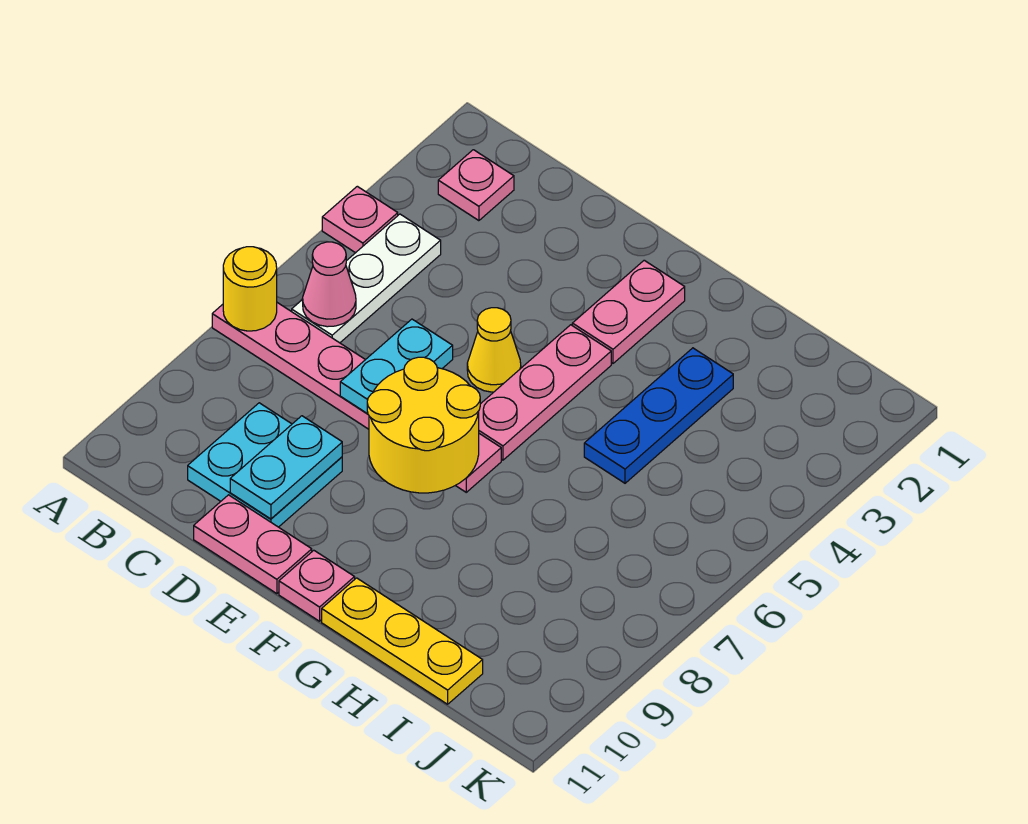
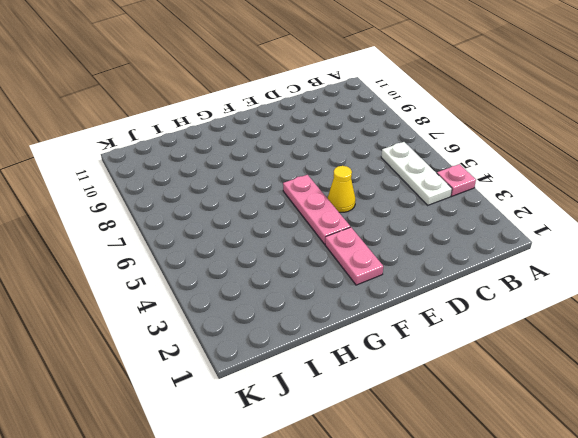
none -> pink plate A7:F7 level 1
none -> pink plate B2 level 1
none -> cyan plate C9:D10 level 1

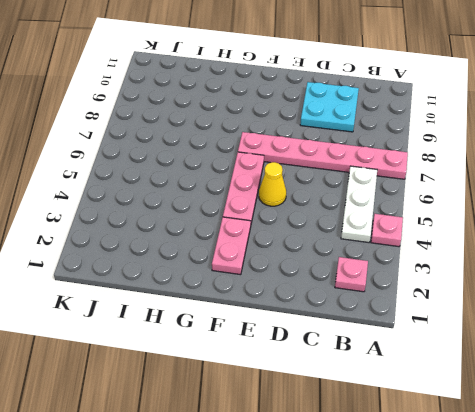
none -> pink plate D11:E11 level 1
none -> pink plate F11 level 1
none -> yellow plate G11:I11 level 1

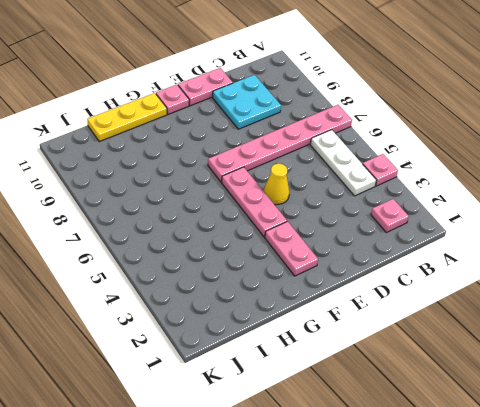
none -> blue plate H3:H5 level 1
none -> yellow round brick A7 level 2
none -> pink cone B6 level 2

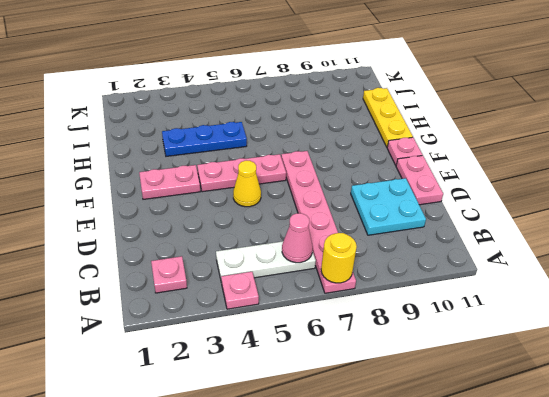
none -> cyan plate D6:D7 level 2
none -> cyan plate D9:D10 level 2
none -> yellow round brick E7:F8 level 2

